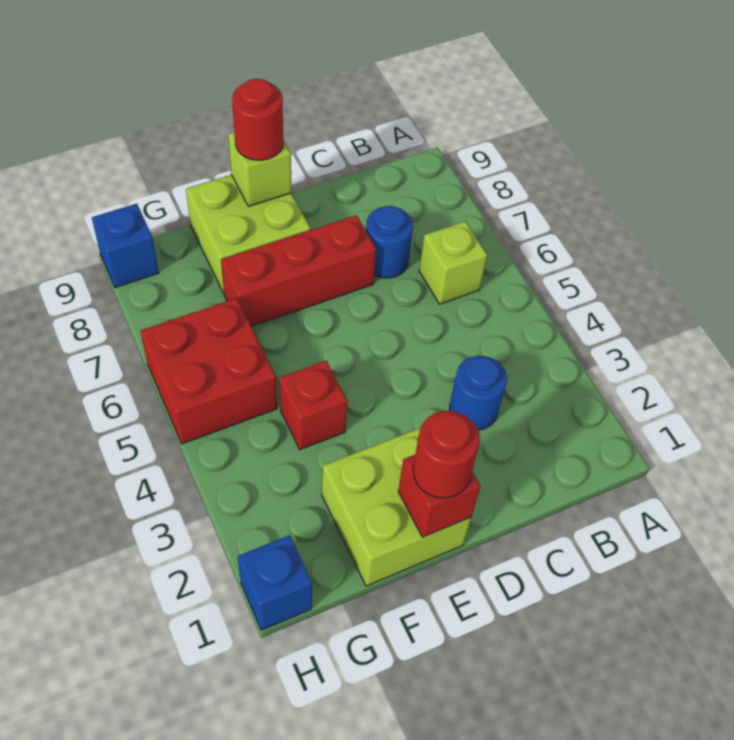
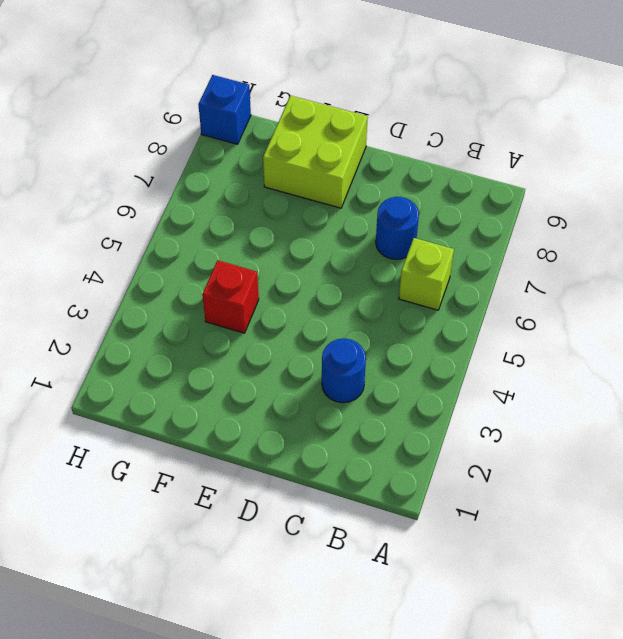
none -> red brick D7:F7 level 1
none -> lime brick E1:F2 level 1
none -> red brick G5:H6 level 1

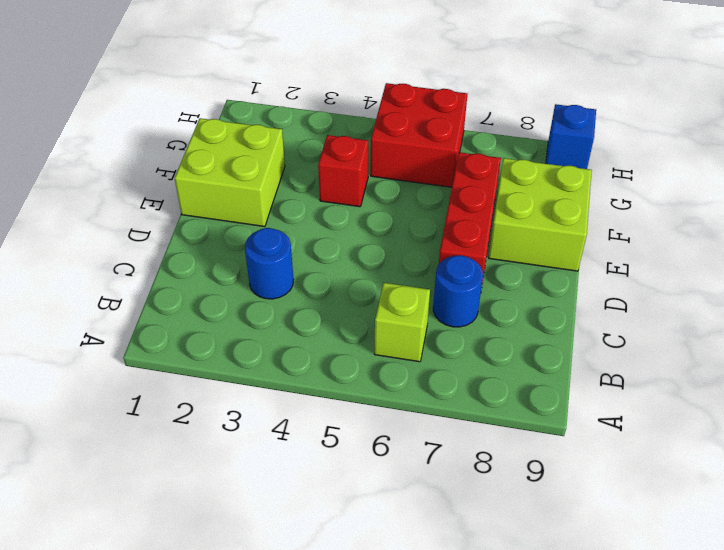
none -> blue brick H1 level 1
none -> red brick E1 level 2
none -> lime brick E9 level 2

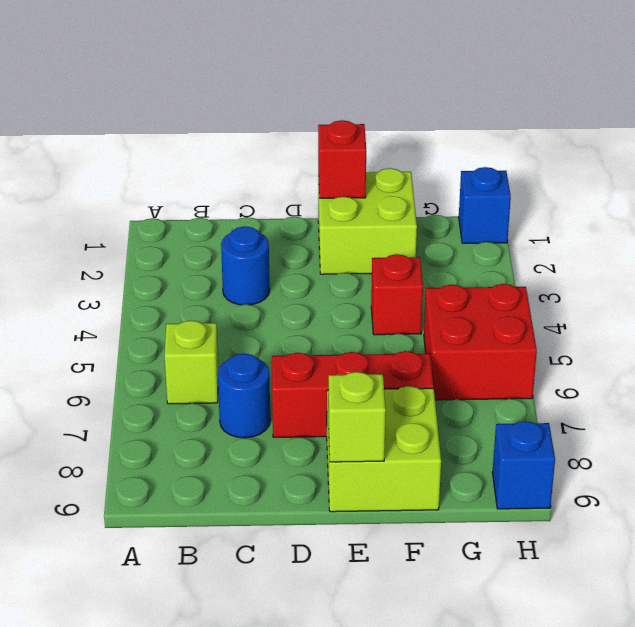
none -> red round brick E1 level 3
none -> red round brick E9 level 3

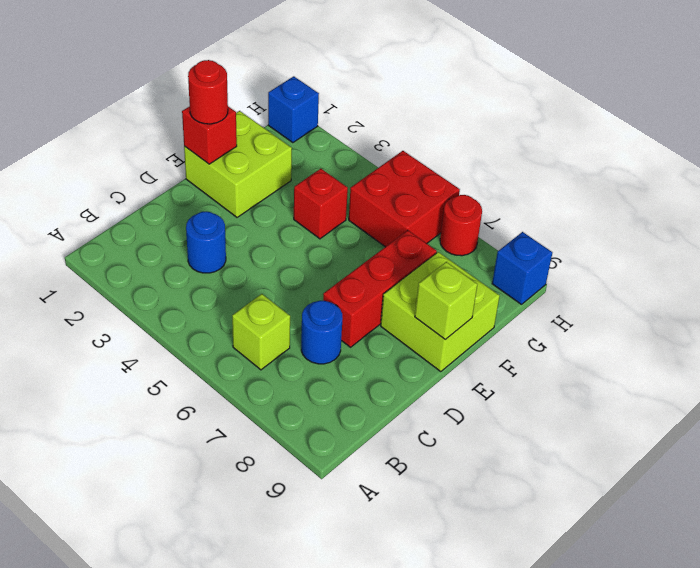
red round brick H7 level 1 -> red round brick E9 level 3

